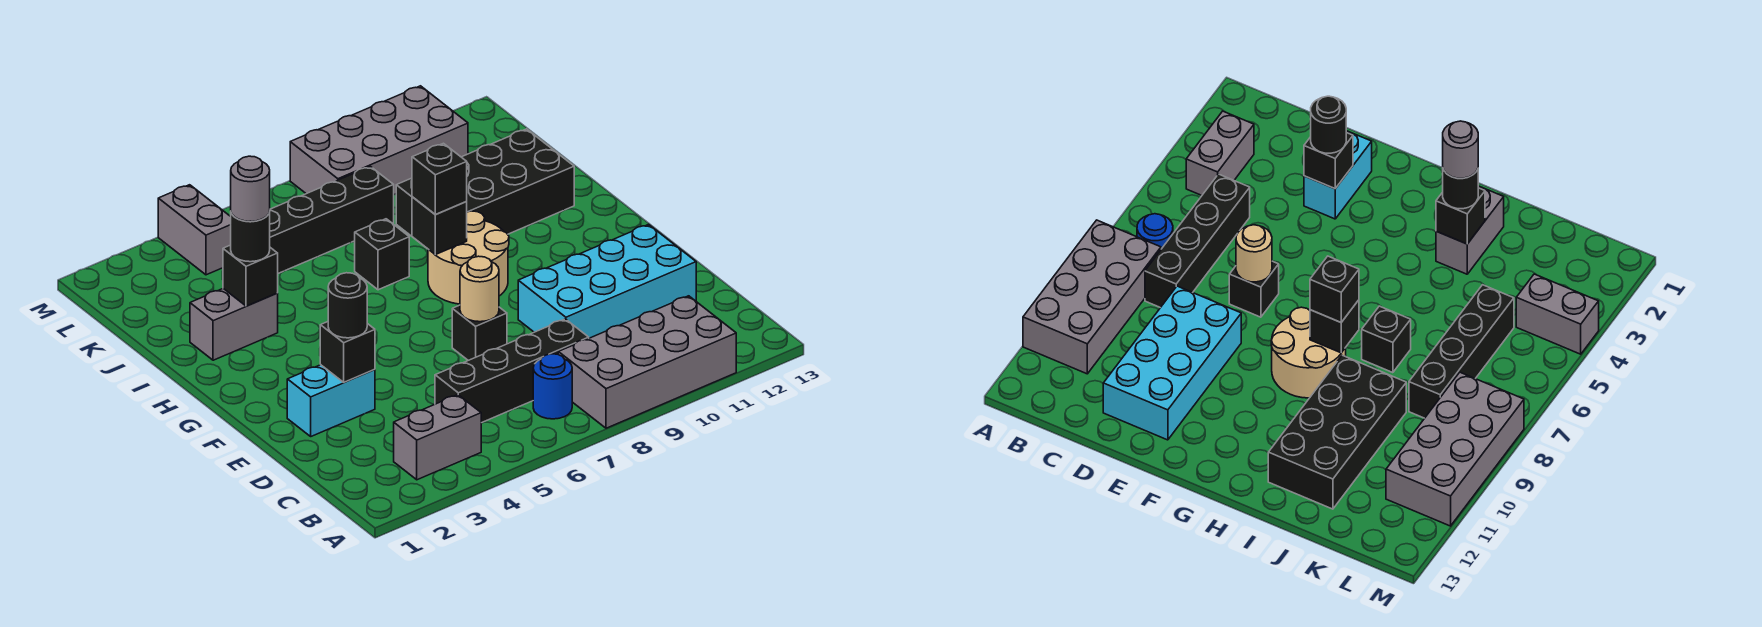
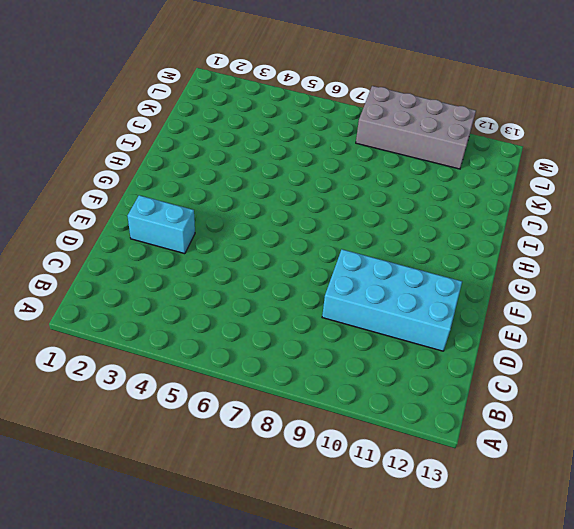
none -> grey brick A8:B11 level 1
none -> grey brick B3:B4 level 1
none -> blue round brick B7 level 1

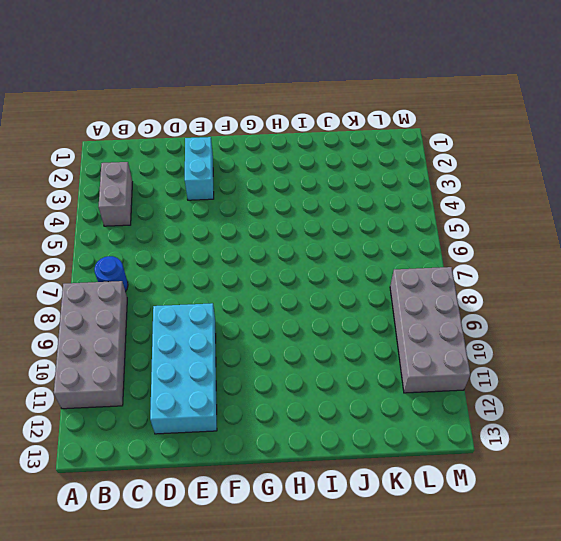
none -> black brick C5:C8 level 1
none -> black brick E7 level 1
none -> tan round brick G8:H9 level 1

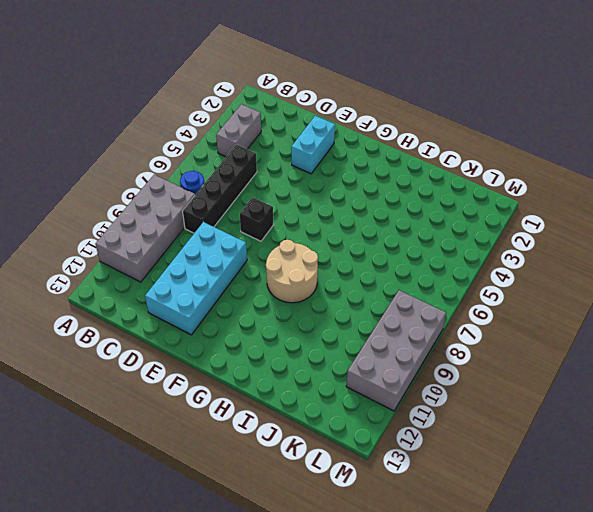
none -> grey brick I2:I3 level 1
none -> black brick I7 level 1
none -> black brick I9:J12 level 1

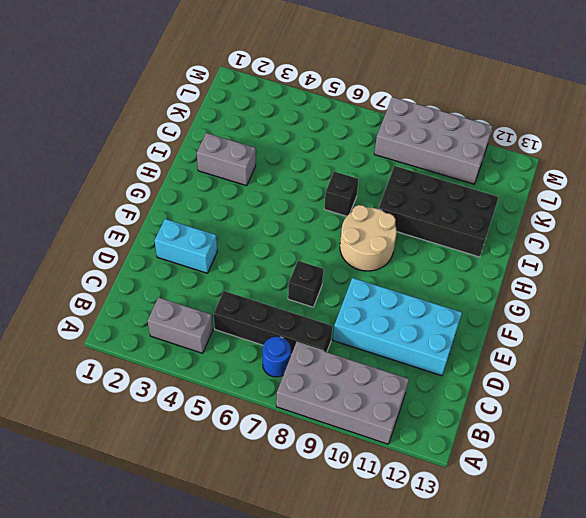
none -> black brick K5:K8 level 1
none -> grey brick L4:M4 level 1
none -> black brick E3 level 2

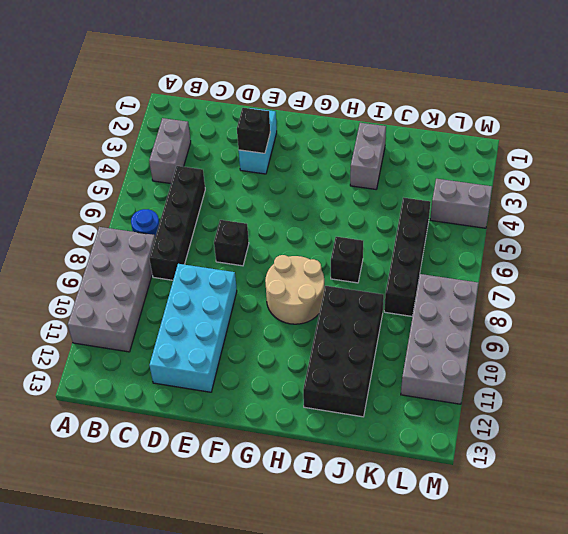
none -> tan round brick E7 level 2
none -> black brick H8 level 2
none -> black brick I3 level 2

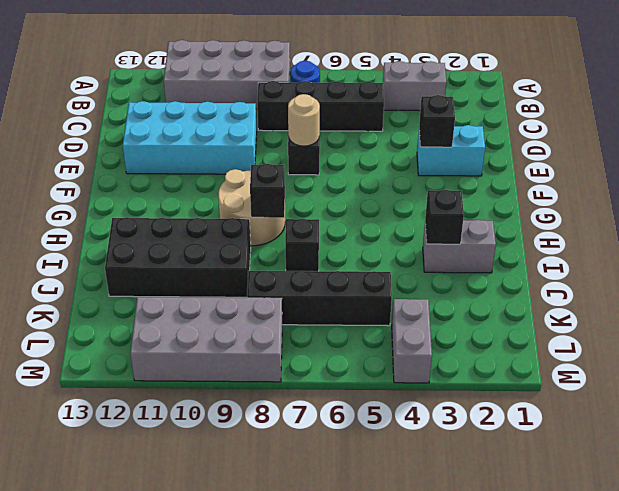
none -> black round brick E3 level 3
none -> black brick H8 level 3
none -> black round brick I3 level 3

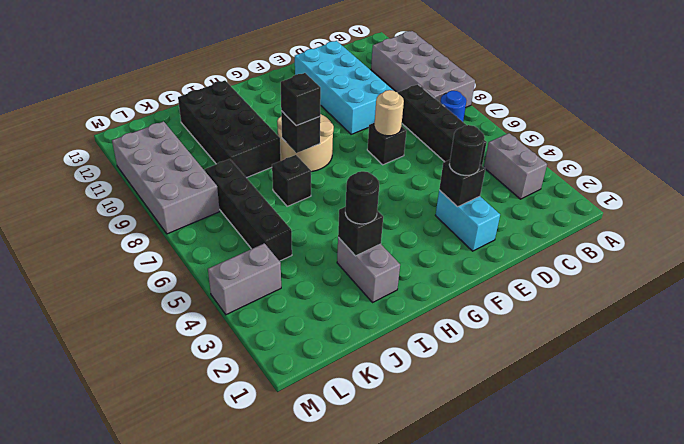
none -> grey round brick I3 level 4

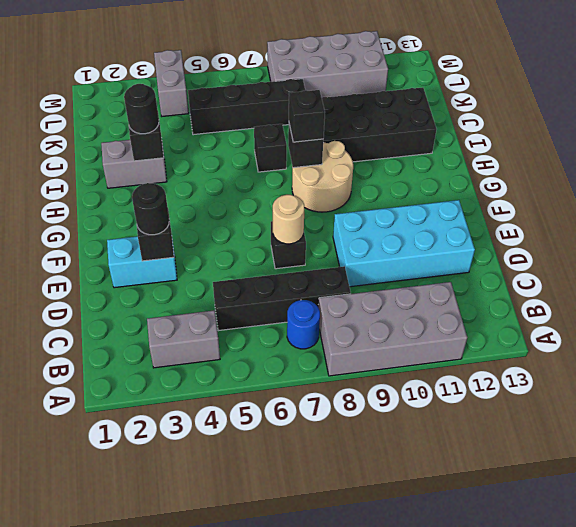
none -> grey round brick I3 level 4

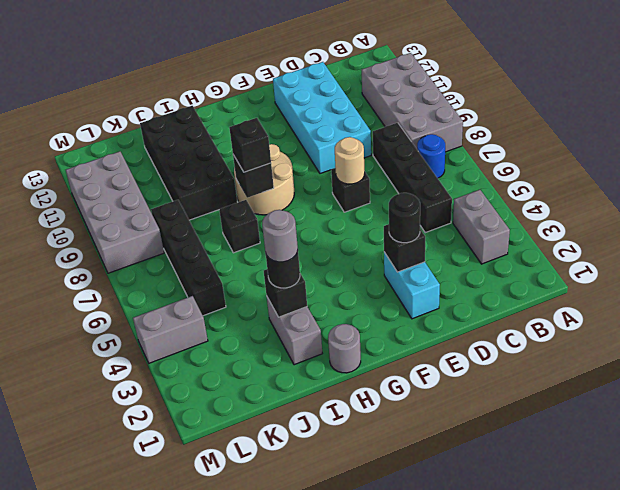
grey round brick H1 level 1 -> none

